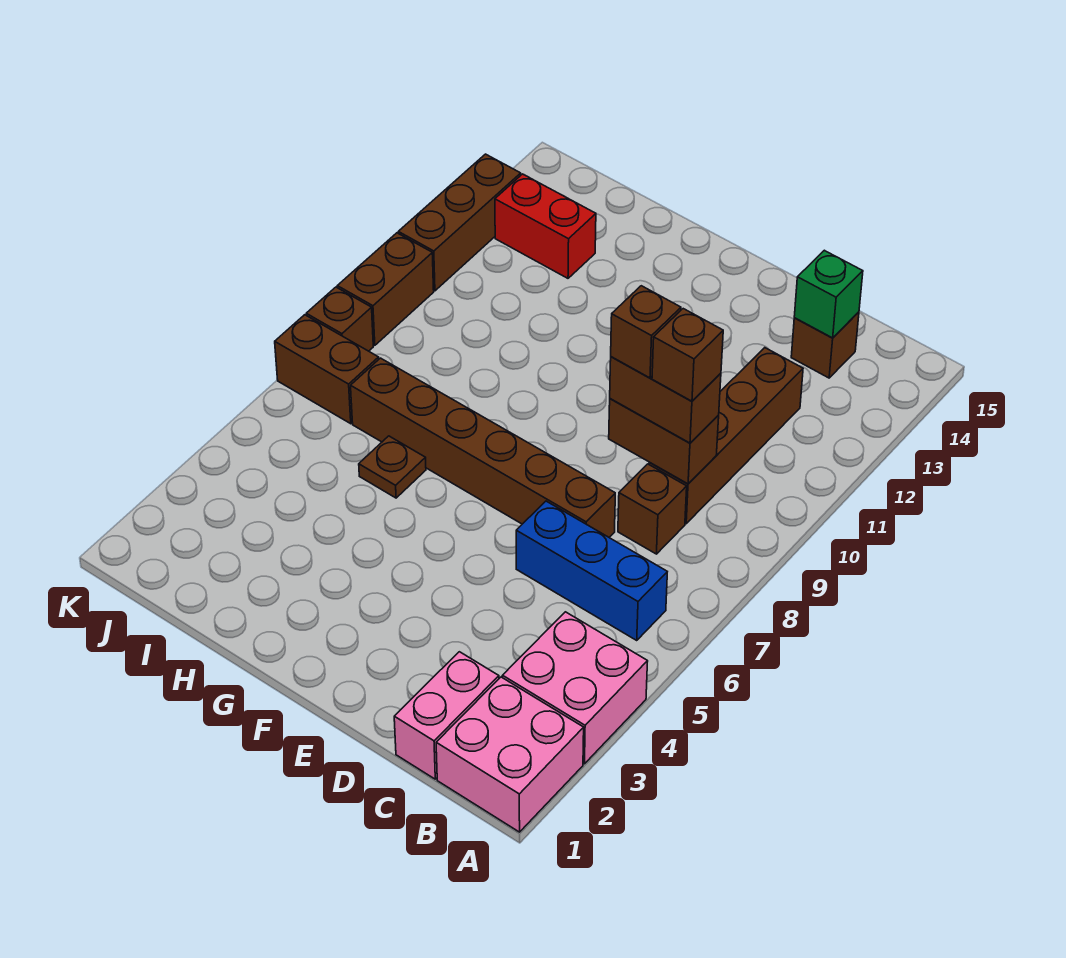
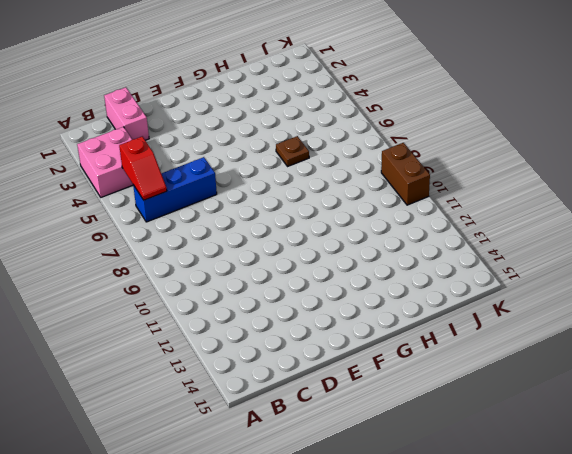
red slope B5:B6 level 2 top 5 -> none
none -> pink brick A1:B2 level 1
none -> brown brick C8 level 1
none -> brown brick C9:C12 level 1

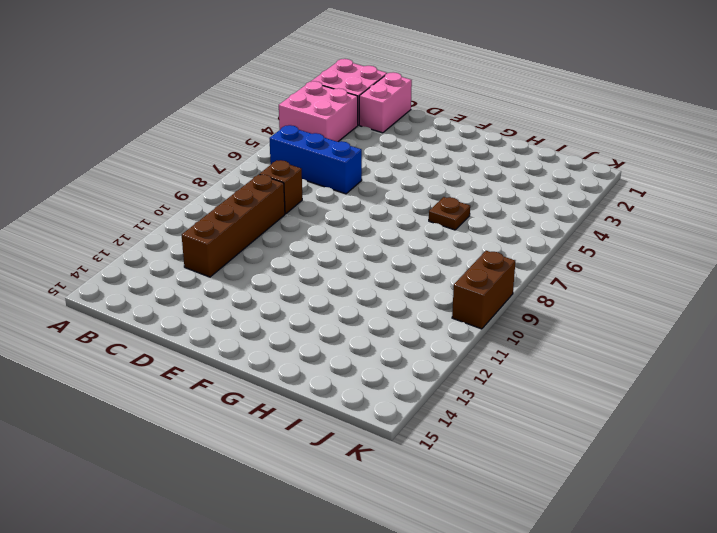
none -> brown brick C14 level 1
none -> brown brick D7:I7 level 1
none -> red brick I13:J13 level 1

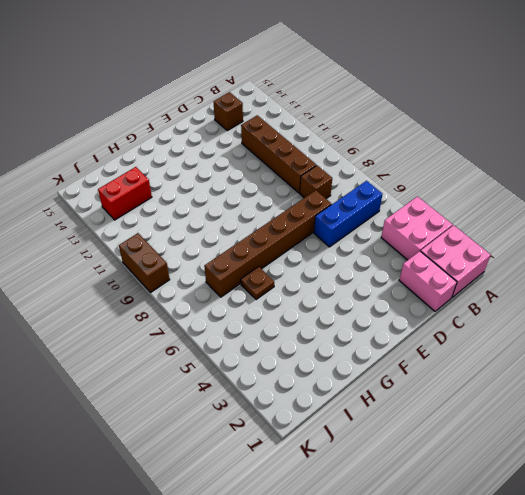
none -> brown brick J7:K7 level 1
none -> brown brick K8 level 1
none -> brown brick K11:K13 level 1

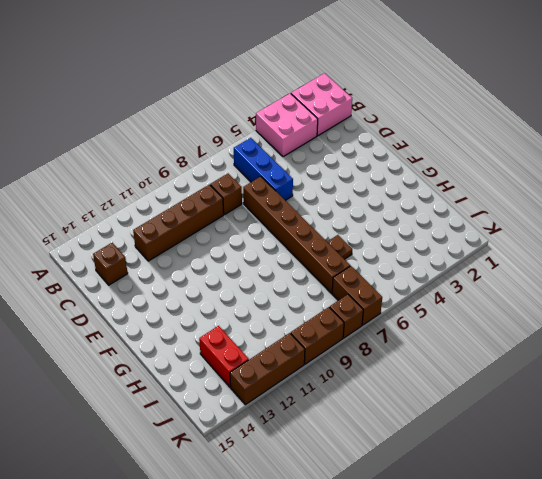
none -> pink brick C1:C2 level 1
none -> brown brick C9:D9 level 2
none -> green brick C14 level 2

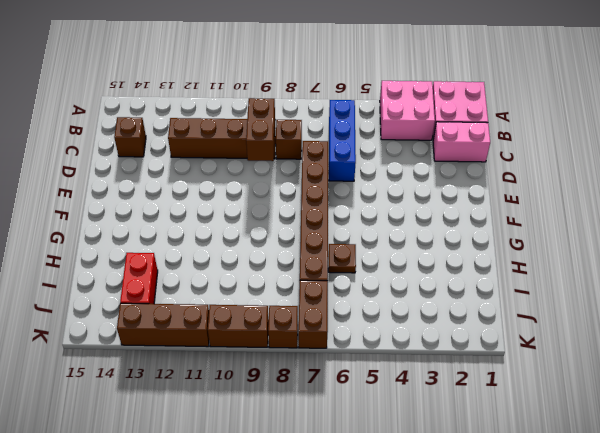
none -> green brick C14 level 2
none -> brown brick C9:D9 level 3
none -> brown brick C9 level 4

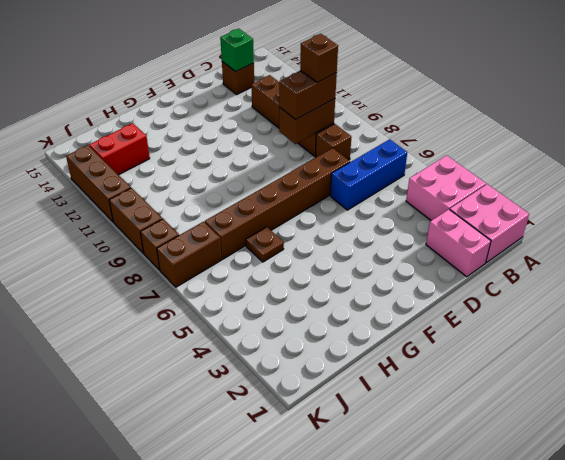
none -> brown brick D9 level 4

